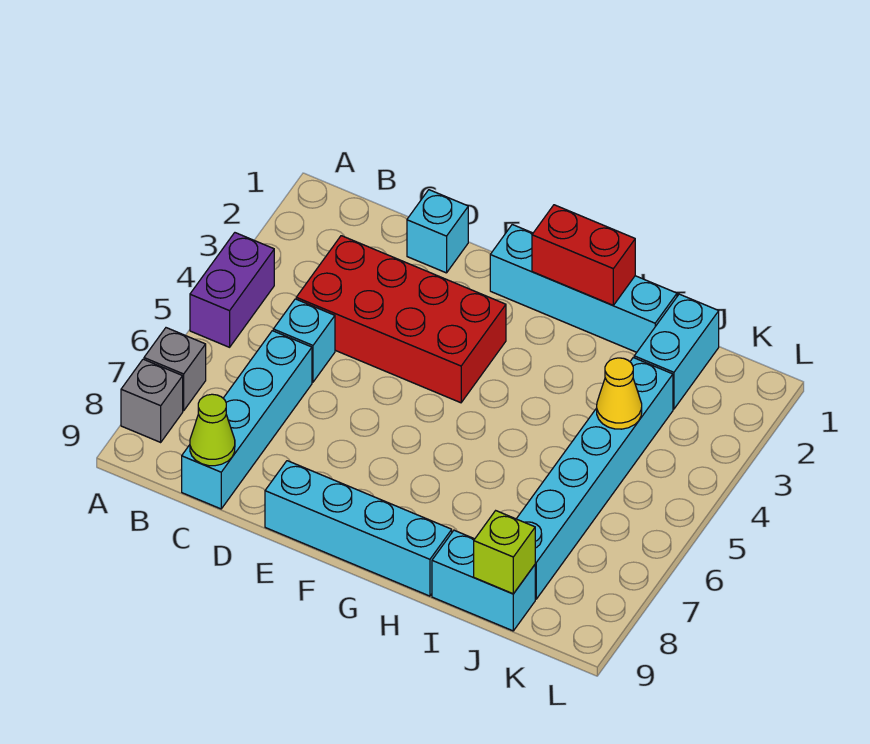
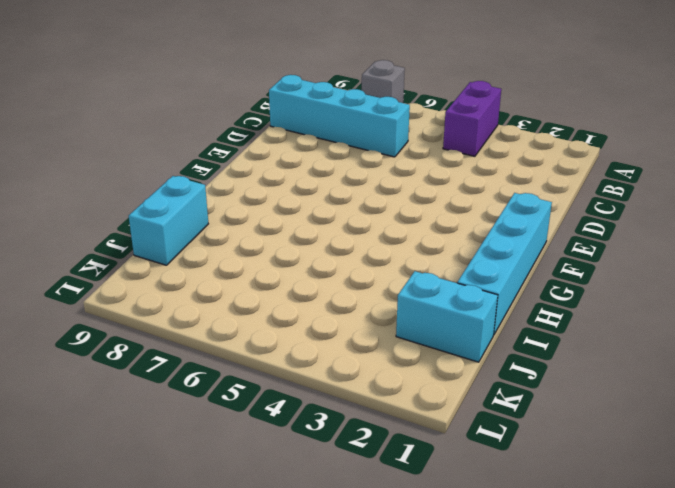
purple brick A4:B4 level 1 -> purple brick A4:A5 level 1
none -> grey brick A8 level 1
none -> red brick C3:F4 level 1
none -> cyan brick C5 level 1

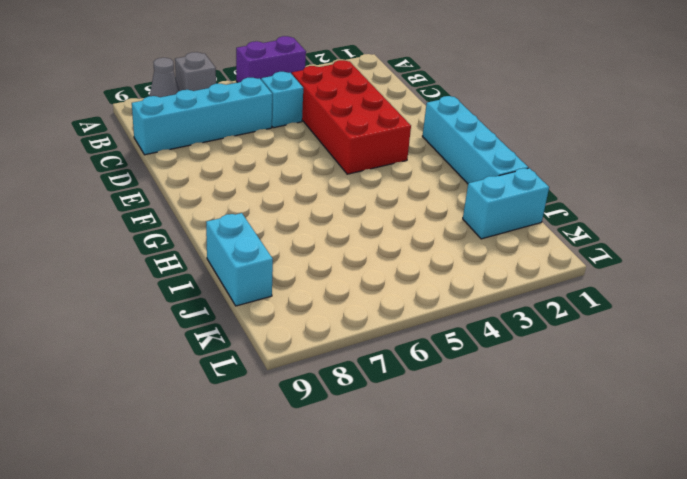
grey cone A8 level 1 -> grey brick A8 level 1
none -> cyan brick D1 level 1
none -> cyan brick E9:H9 level 1
none -> cyan brick J3:J8 level 1

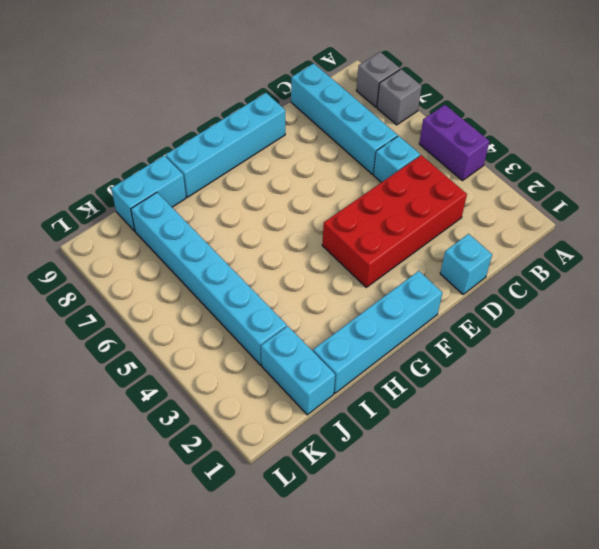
none -> lime cone C9 level 2
none -> red brick G1:H1 level 2
none -> yellow cone J4 level 2

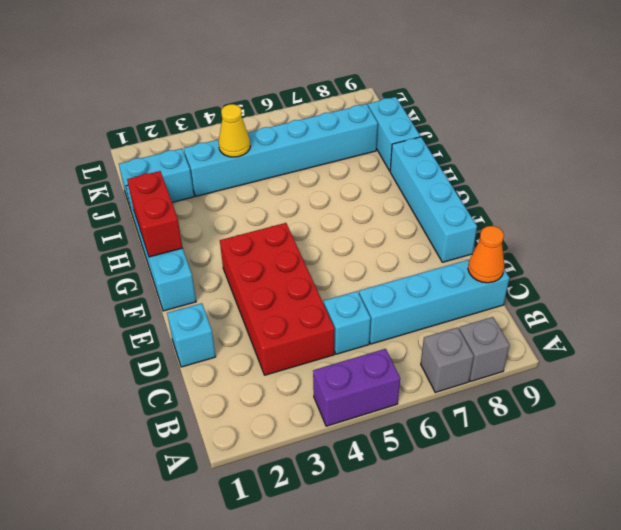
orange cone C9 level 2 -> lime cone C9 level 2
none -> lime brick J9 level 2

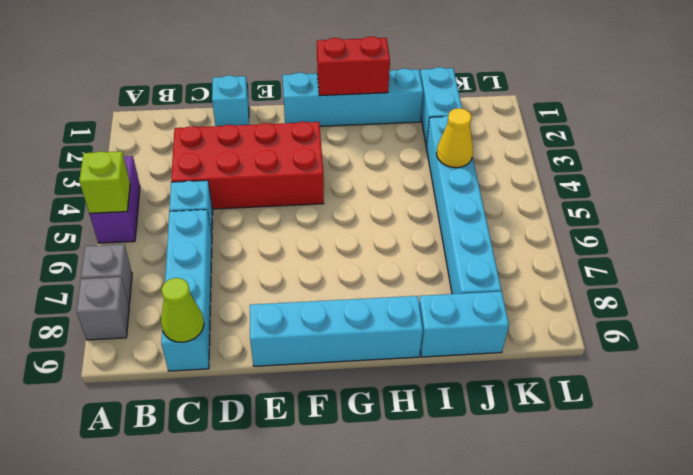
lime brick A5 level 2 -> lime brick J9 level 2

